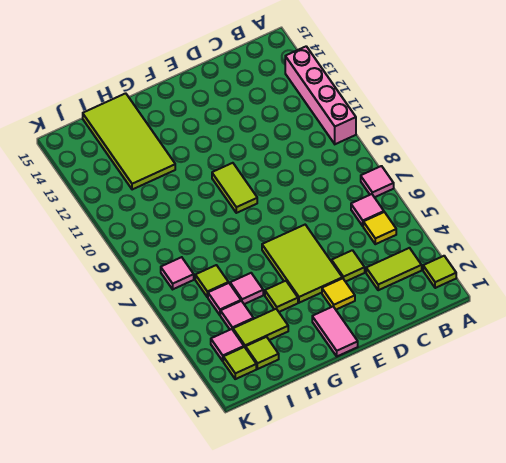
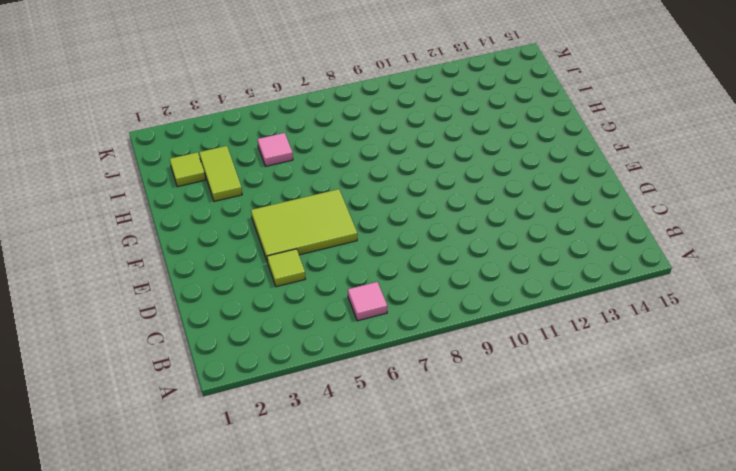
none -> lime tile A2 level 1
none -> pink tile A7 level 1
none -> pink brick A10:A13 level 1

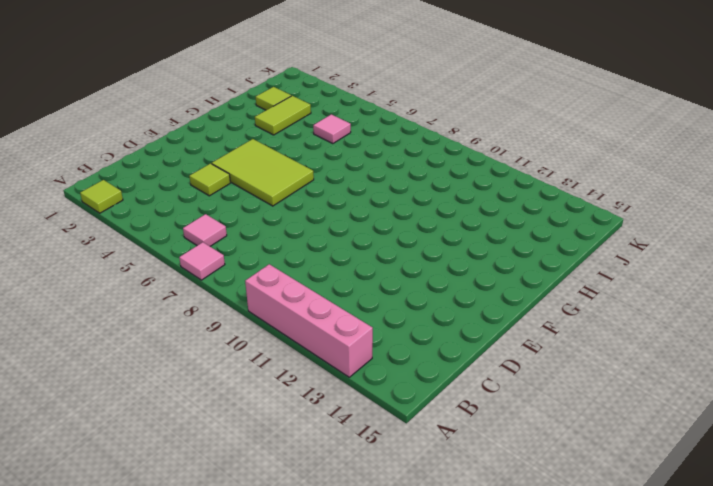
none -> lime tile B3:C3 level 1
none -> yellow tile B5 level 1
none -> yellow tile E3 level 1

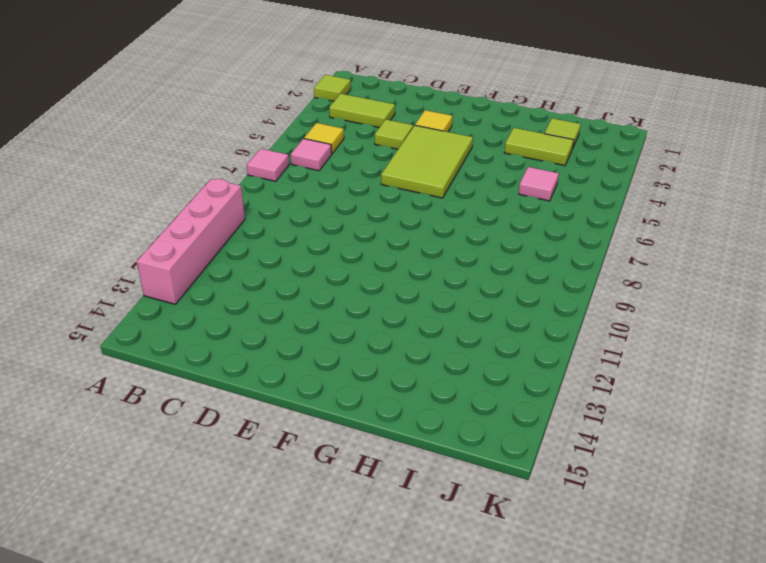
none -> pink tile F1:F2 level 1
none -> lime tile F9:F10 level 1
none -> lime tile G4 level 1

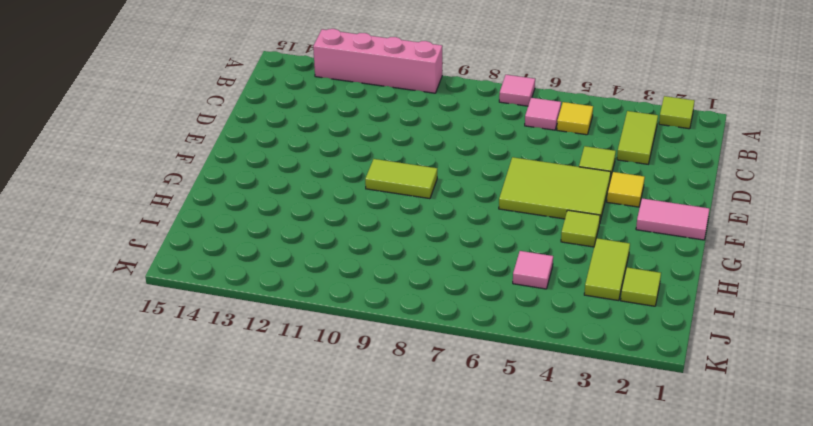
none -> pink tile H5 level 1
none -> lime tile H12:I15 level 1
none -> pink tile I4 level 1

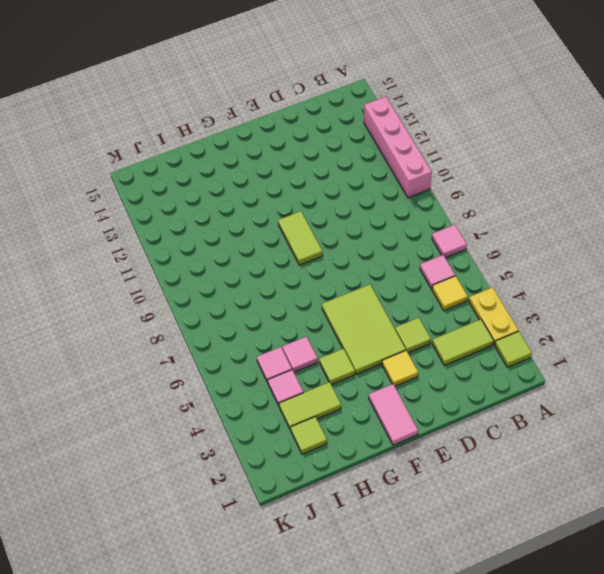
yellow plate A3:A4 level 1 -> none
none -> lime tile H12:I15 level 1
none -> lime tile I6 level 1
none -> lime tile J2 level 1

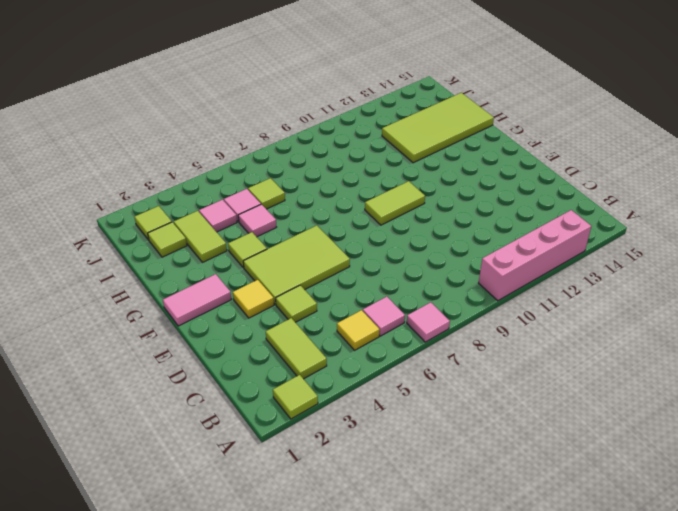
none -> pink tile J3 level 1
none -> pink tile J7 level 1

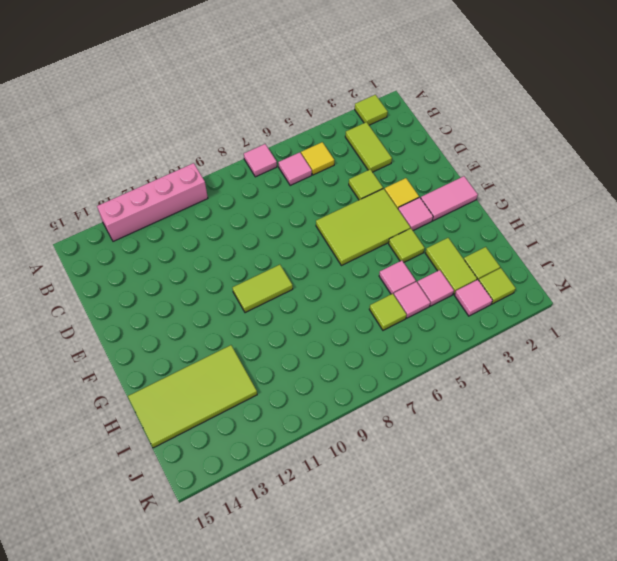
pink tile F3 level 1 -> pink tile J7 level 1

